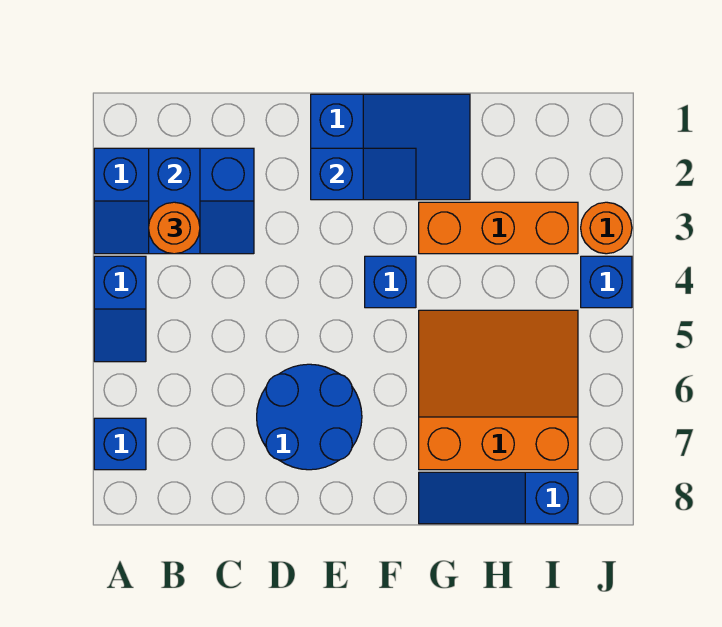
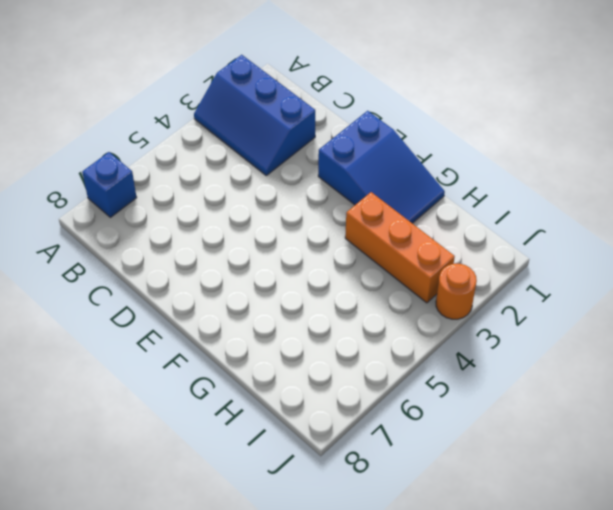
none -> blue slope A4:A5 level 1 top 4
none -> blue round brick D6:E7 level 1
none -> blue brick F4 level 1

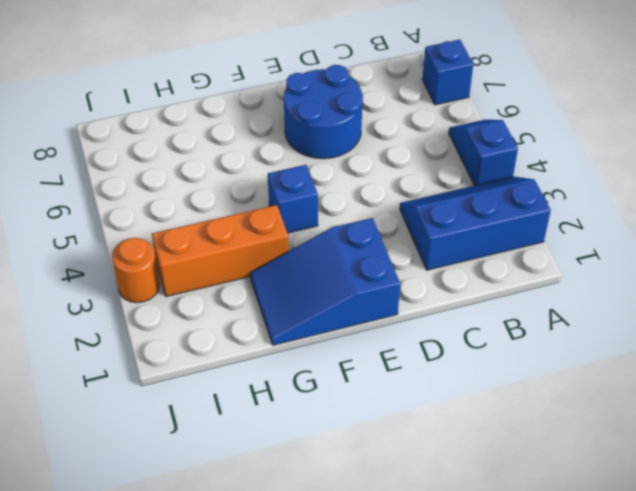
none -> orange slope G5:I7 level 1 top 7
none -> blue slope G8:I8 level 1 top I
none -> blue brick J4 level 1

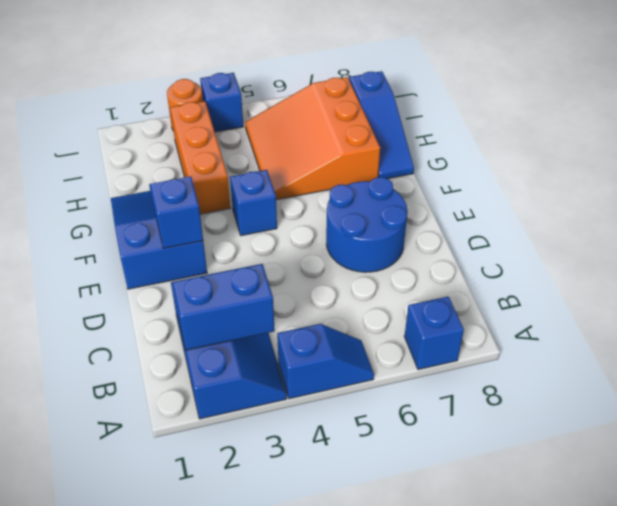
none -> orange round brick B3 level 3

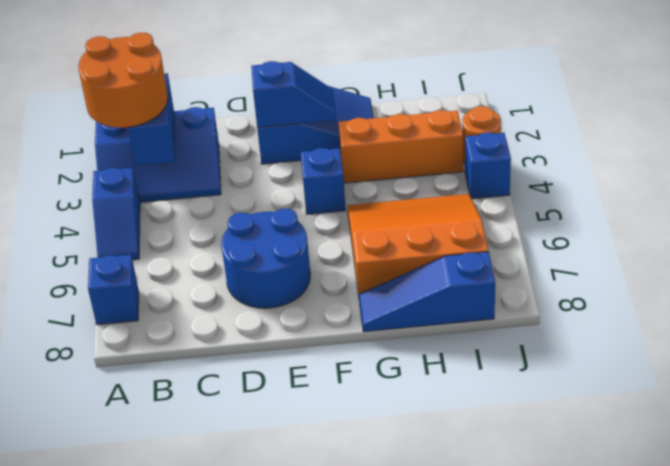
orange round brick A2:B3 level 3 -> orange round brick B3 level 3

